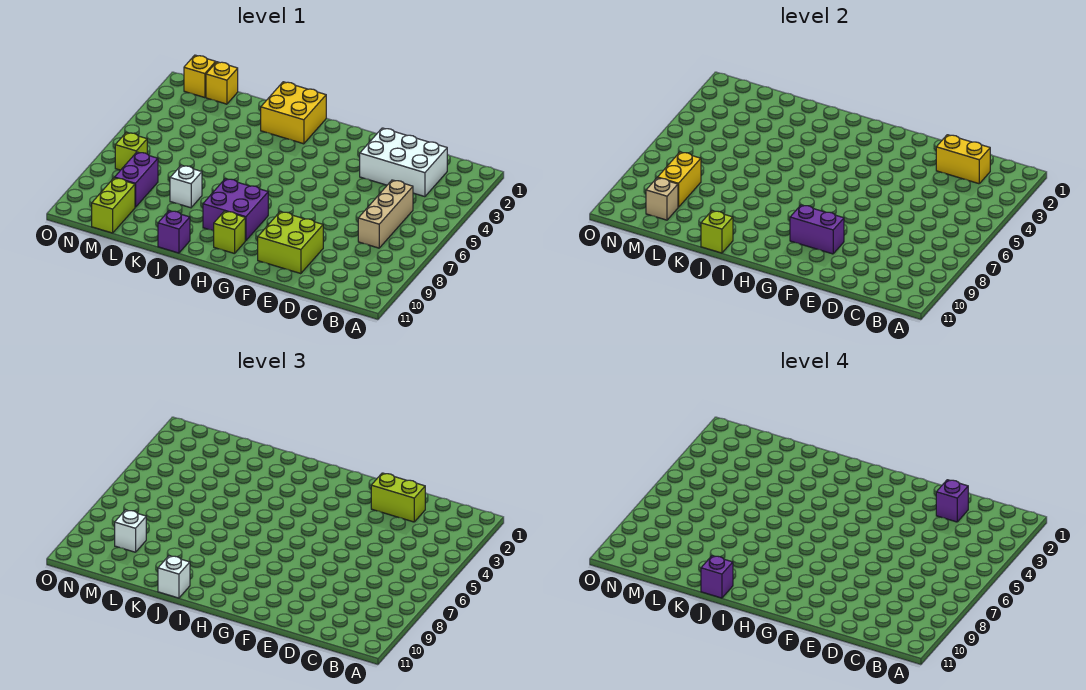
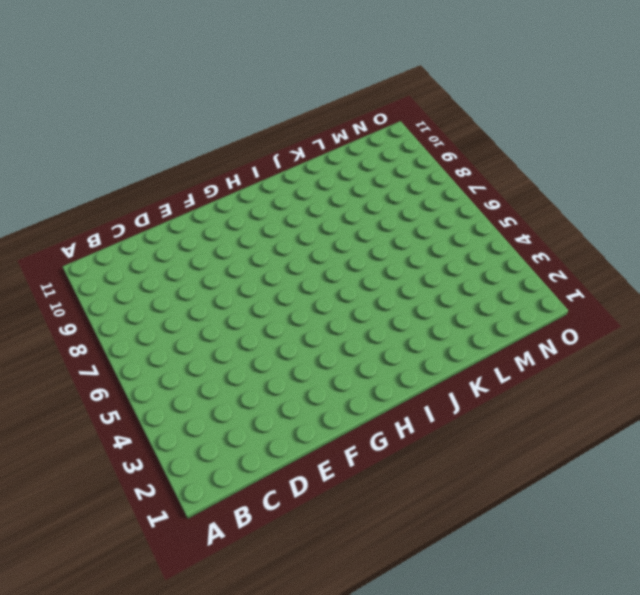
none -> white brick C2:E3 level 1
none -> tan brick C5:C7 level 1
none -> lime brick E9:F10 level 1

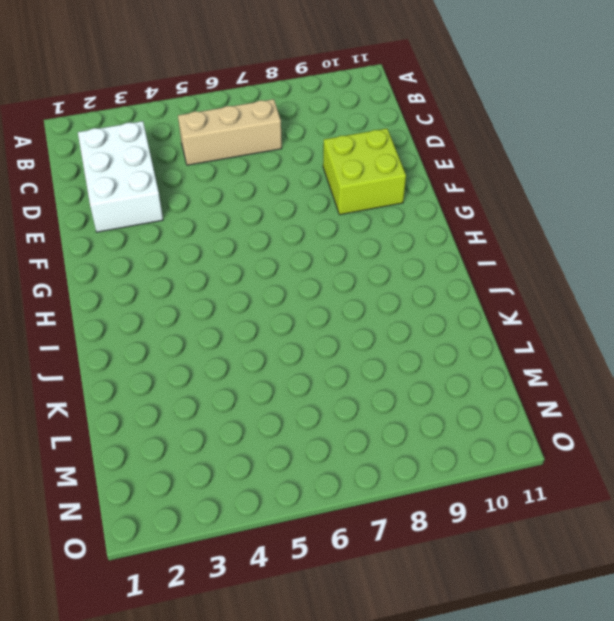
none -> purple brick H8:I9 level 1
none -> lime brick H10 level 1
none -> yellow brick I1:J2 level 1

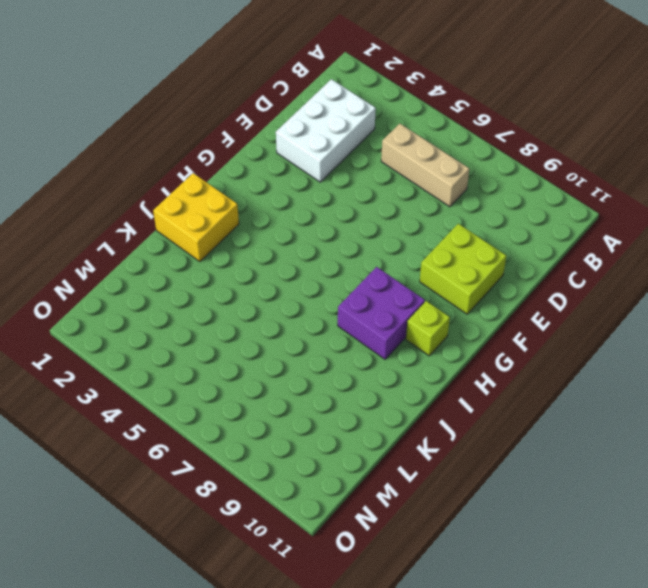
none -> purple brick J11 level 1
none -> white brick K8 level 1
none -> yellow brick M1 level 1

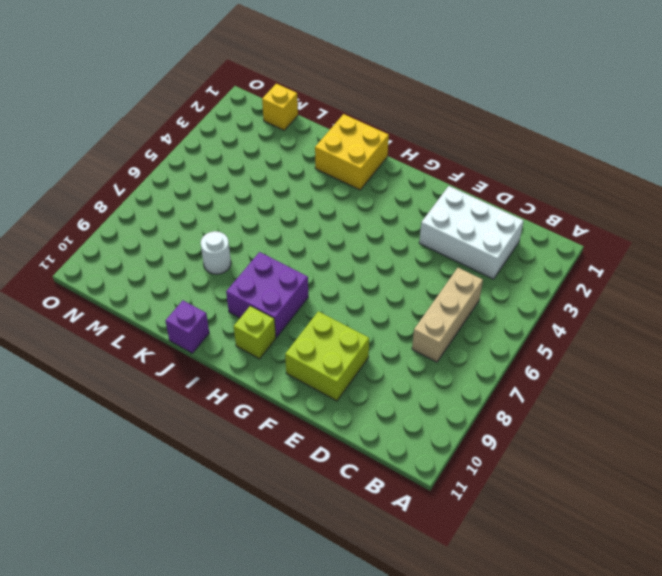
white round brick K8 level 1 -> white brick K8 level 1
none -> purple brick M8:M9 level 1
none -> lime brick M10:M11 level 1
none -> yellow brick N1 level 1

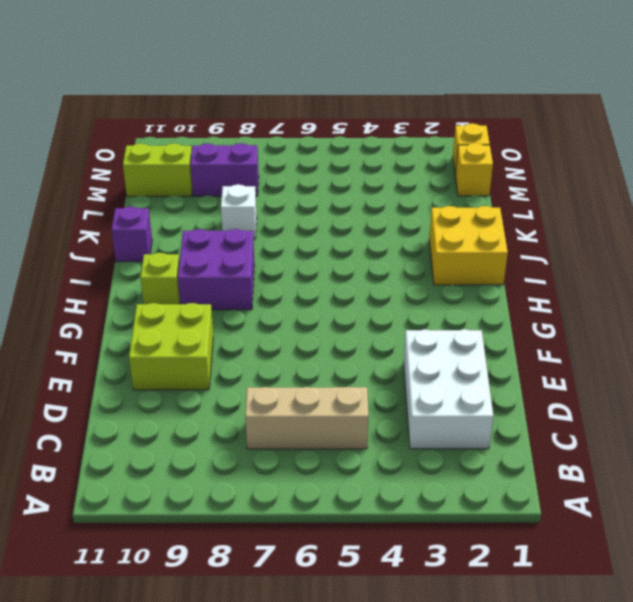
none -> lime brick N7 level 1
none -> yellow brick C2:D2 level 2
none -> purple brick F9:G9 level 2

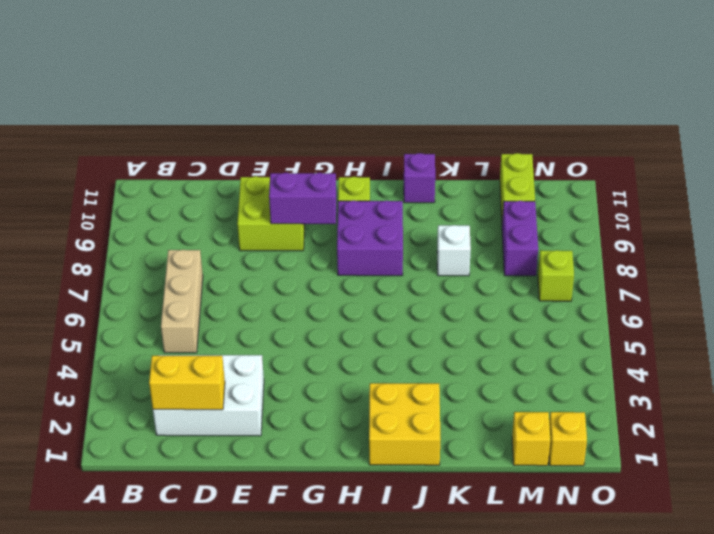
none -> lime brick J11 level 2
none -> yellow brick M8:M9 level 2
none -> tan brick M10 level 2

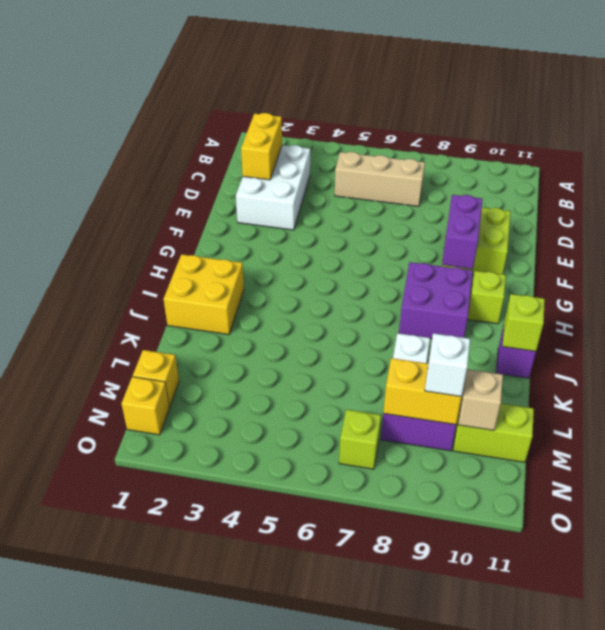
none -> lime brick D2:E2 level 3
none -> white brick J11 level 3
none -> purple brick D2 level 4

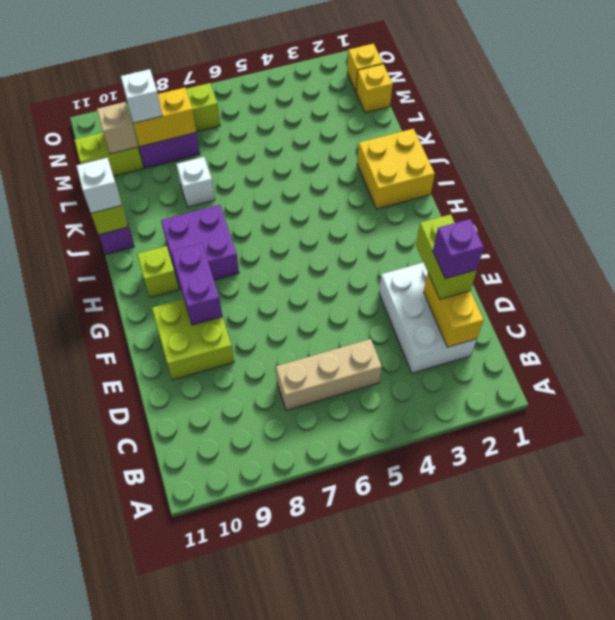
none -> purple brick J11 level 4

